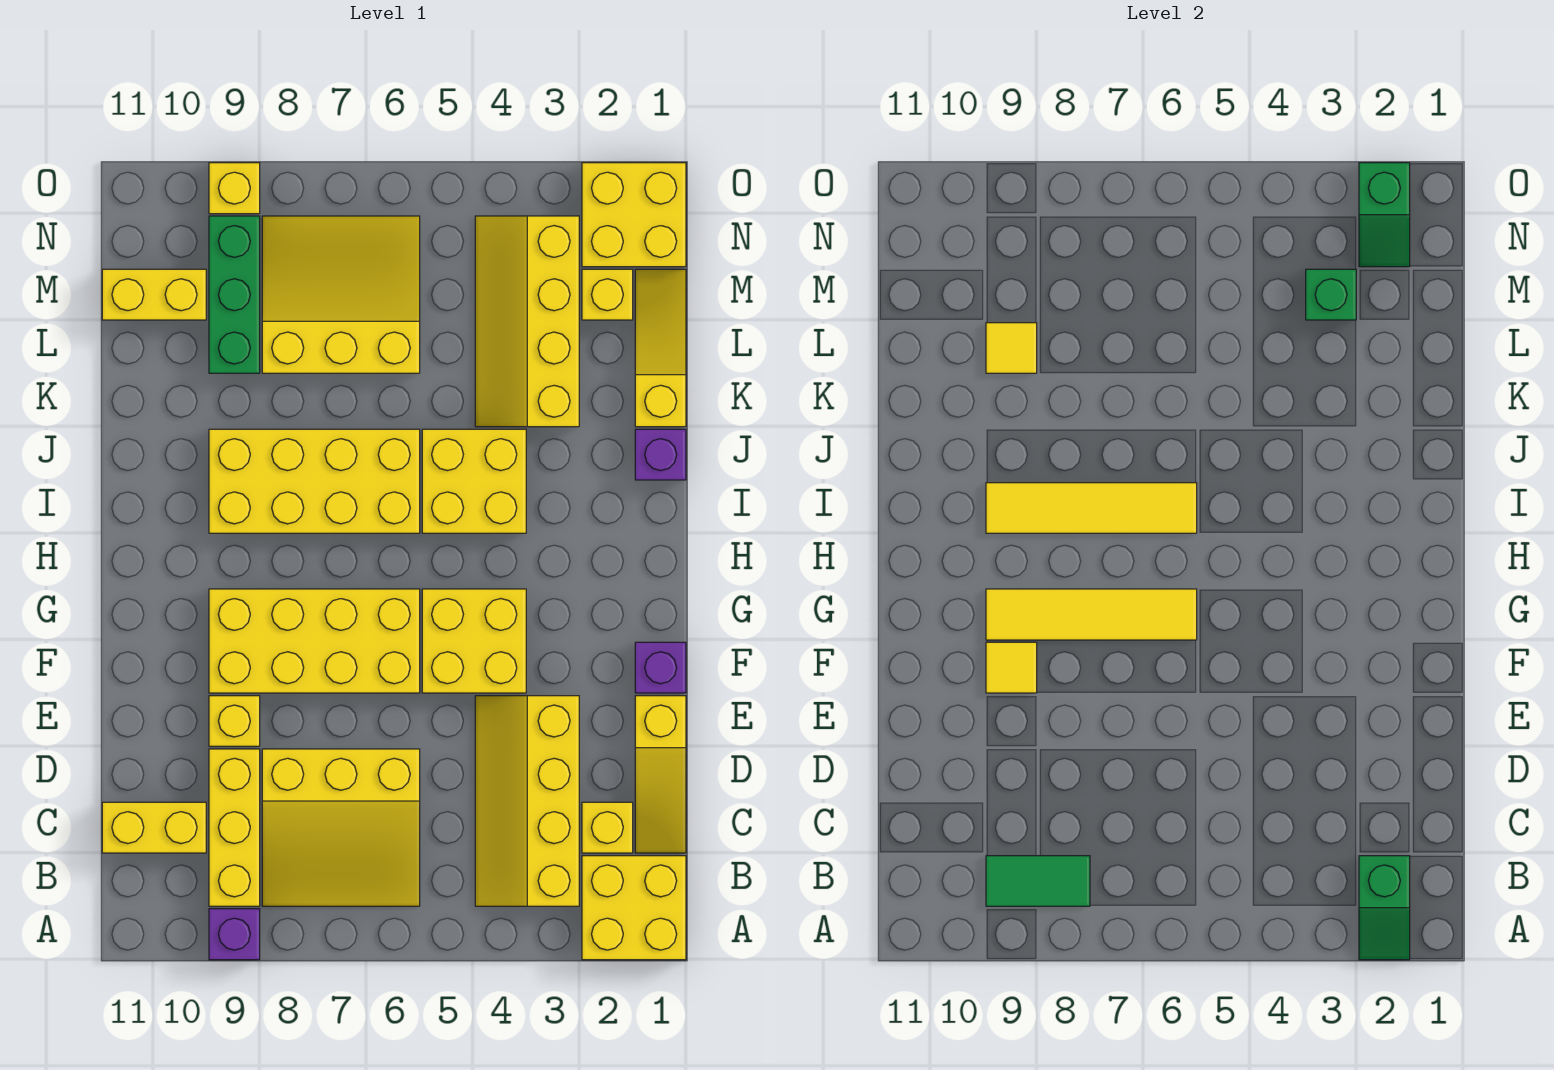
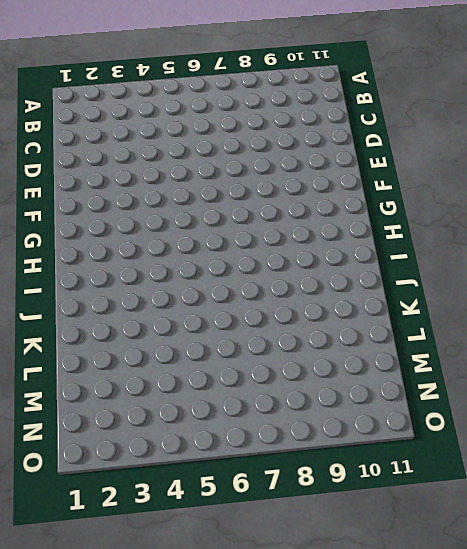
none -> yellow brick A1:B2 level 1
none -> purple brick A9 level 1
none -> yellow slope B3:E4 level 1 top 3
none -> yellow slope B6:D8 level 1 top D

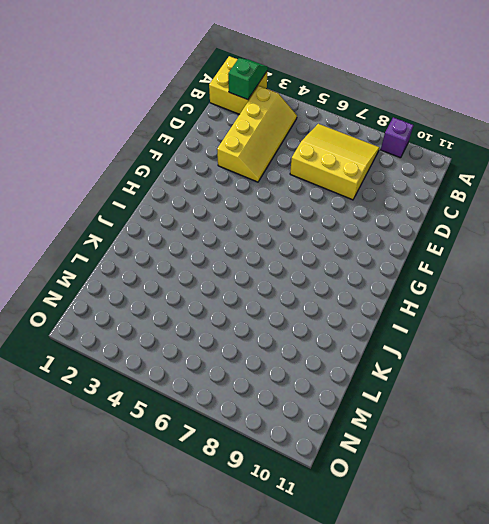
none -> yellow brick B9:D9 level 1
none -> yellow slope C1:E1 level 1 top E
none -> yellow brick C2 level 1
none -> yellow brick C10:C11 level 1

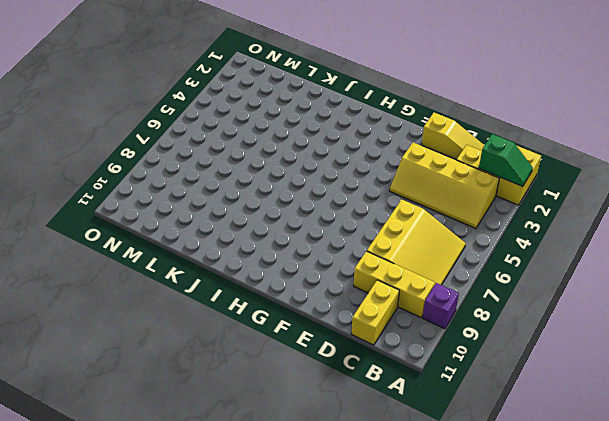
none -> yellow brick E9 level 1
none -> purple brick F1 level 1
none -> yellow brick F4:G5 level 1
none -> yellow brick F6:G9 level 1

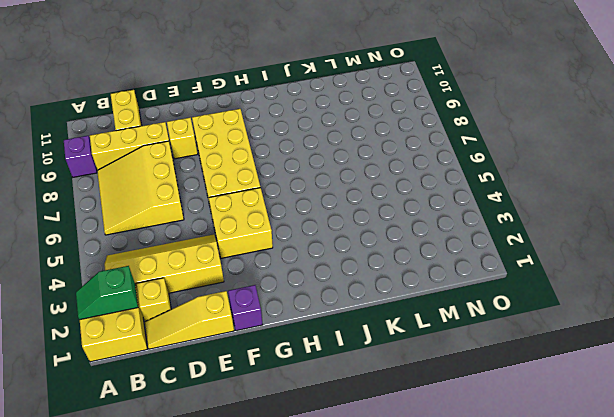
none -> yellow brick I4:J5 level 1
none -> yellow brick I6:J9 level 1
none -> purple brick J1 level 1
none -> yellow slope K1:M1 level 1 top K

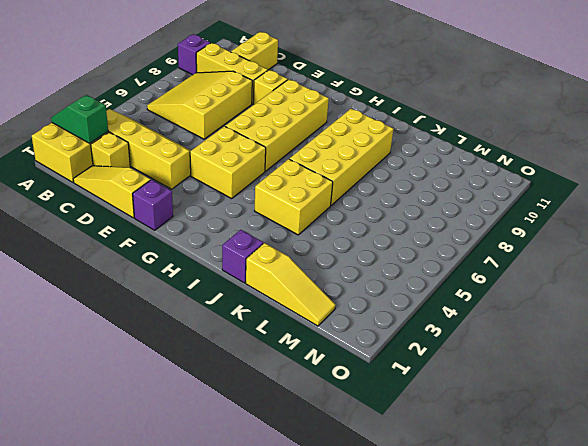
none -> yellow slope K3:N4 level 1 top 3
none -> yellow slope L6:N8 level 1 top L
none -> green brick L9:N9 level 1
none -> yellow brick M2 level 1

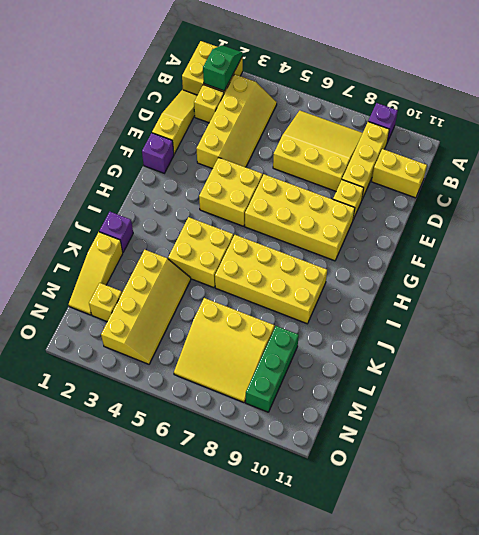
none -> yellow brick M10:M11 level 1
none -> yellow brick N1:O2 level 1
none -> yellow brick O9 level 1
none -> green tile B8:B9 level 2

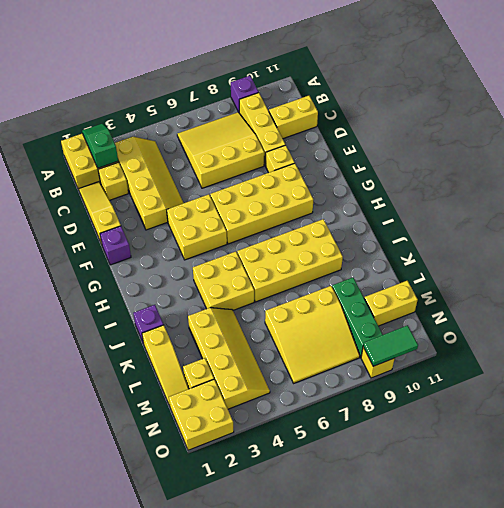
green tile O9:O10 level 2 -> green tile B8:B9 level 2
none -> yellow tile F9 level 2
none -> yellow tile G6:G9 level 2
none -> yellow tile I6:I9 level 2
none -> yellow tile L9 level 2

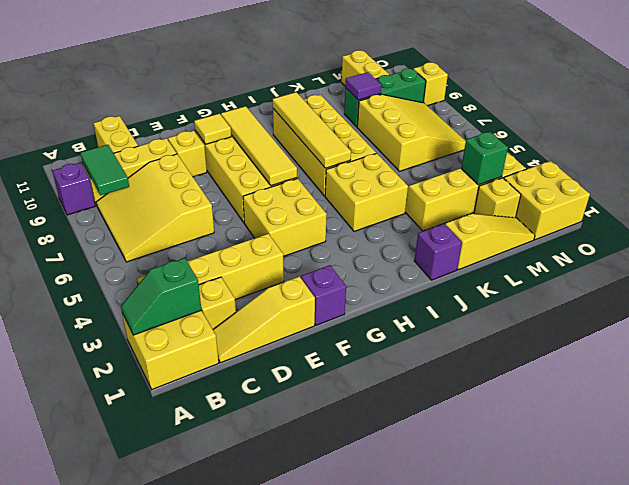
purple tile L9 level 2 -> yellow tile L9 level 2
none -> green slope N2:O2 level 2 top O

